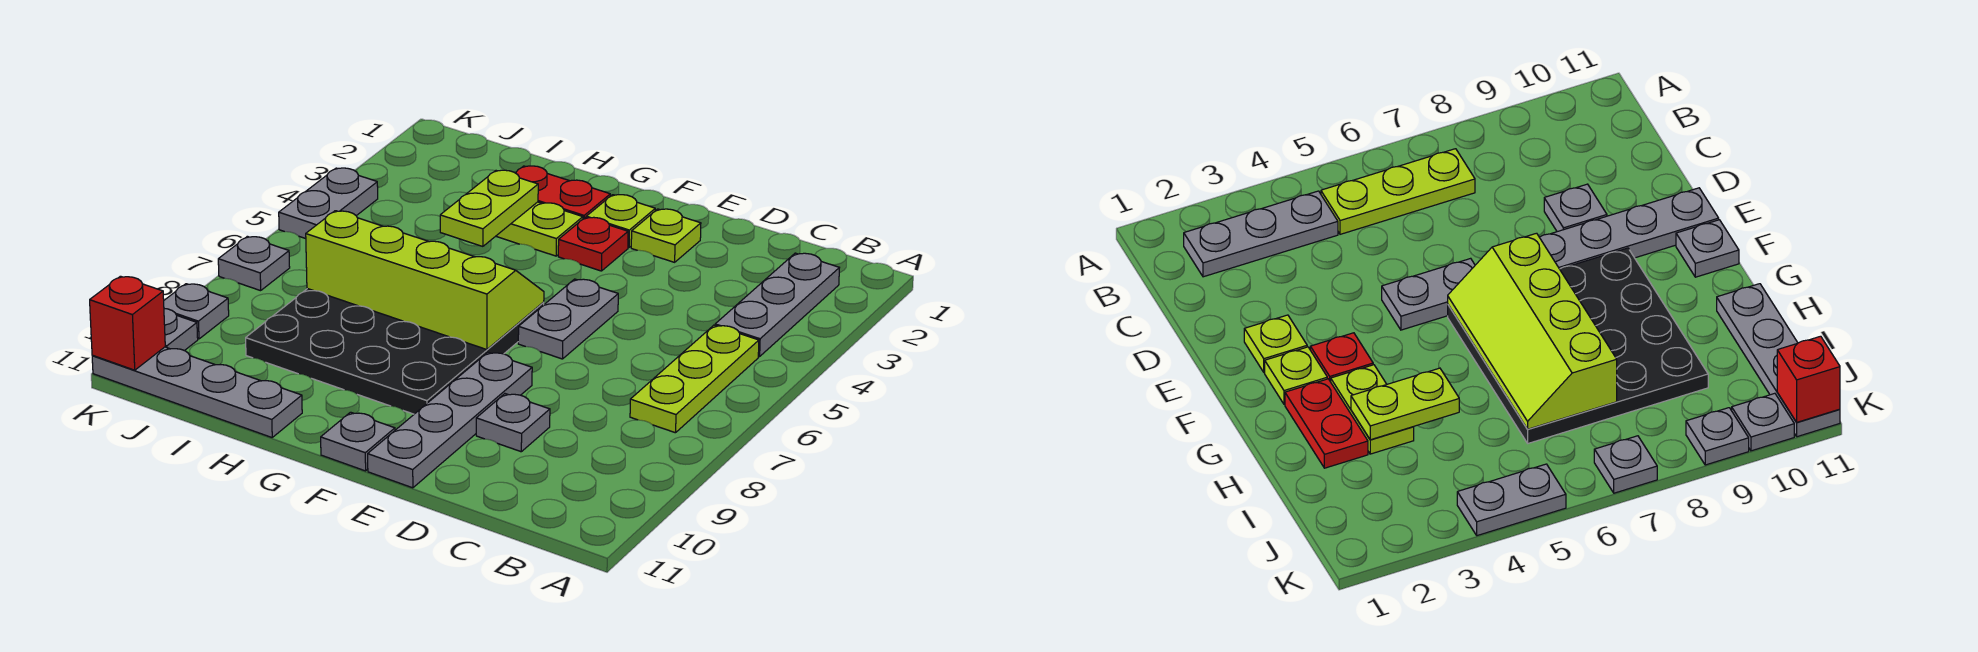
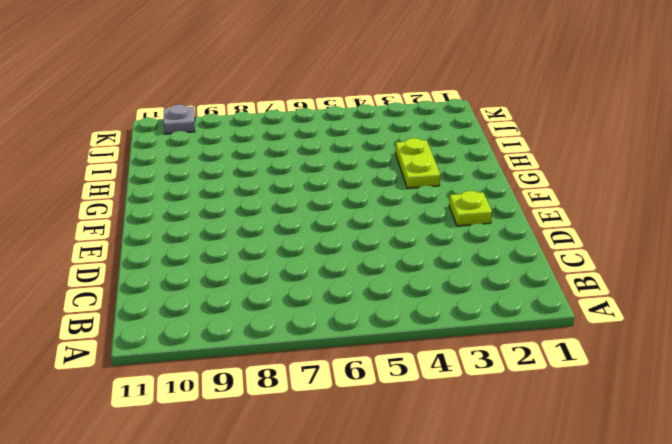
none -> grey plate B2:B4 level 1
none -> lime plate B5:B7 level 1
none -> grey plate D9 level 1

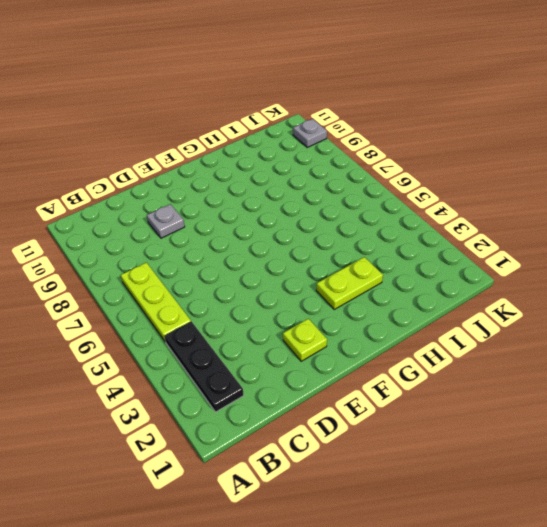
black plate B2:B4 level 1 -> grey plate B2:B4 level 1
none -> grey plate E5:E6 level 1
none -> grey plate E8:E11 level 1
none -> lime plate F2 level 1

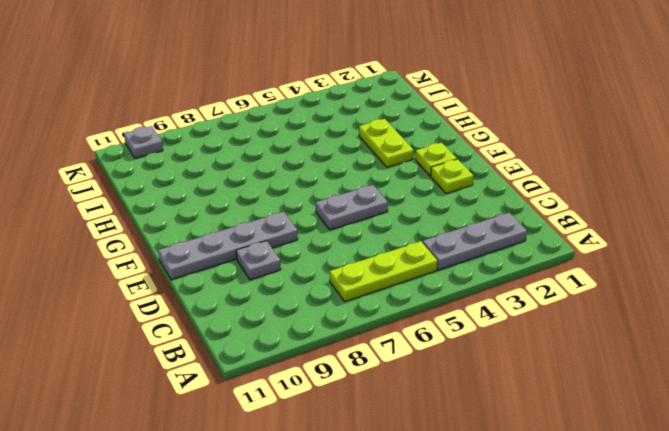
none -> red plate F3 level 1
none -> black plate F6:I9 level 1
none -> grey plate F11 level 1

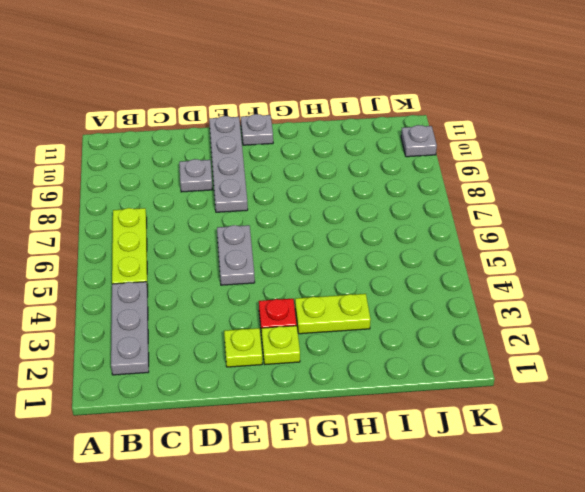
none -> black plate F6:I9 level 1
none -> red plate G2:H2 level 1
none -> grey plate H11:K11 level 1

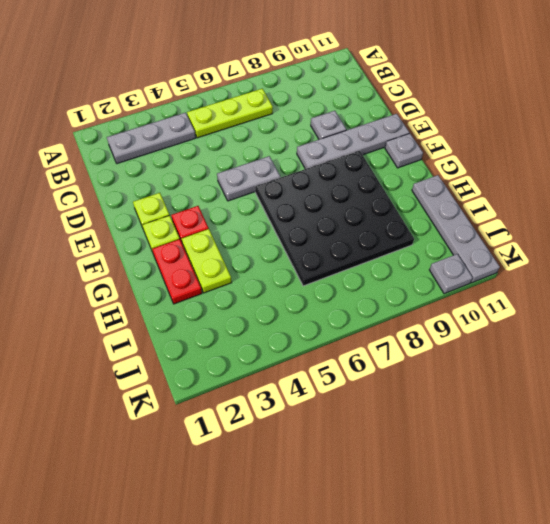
none -> grey plate K4:K5 level 1
none -> grey plate K7 level 1
none -> grey plate K9 level 1

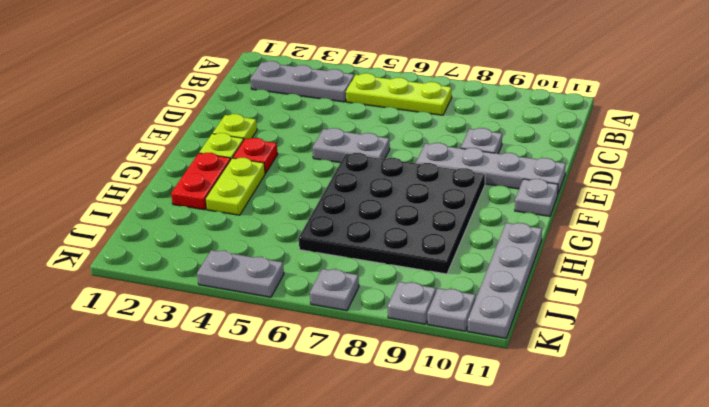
none -> lime slope F6:I7 level 2 top 7
none -> lime plate H3:H4 level 2
none -> red brick K11 level 2

